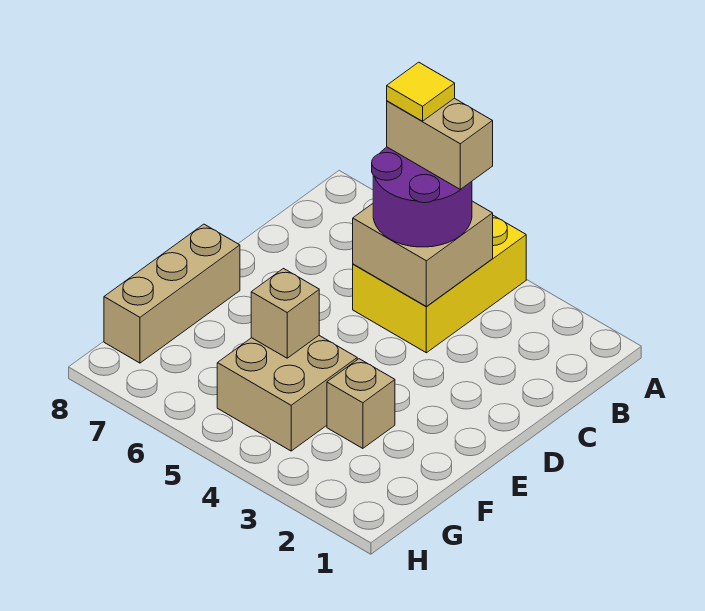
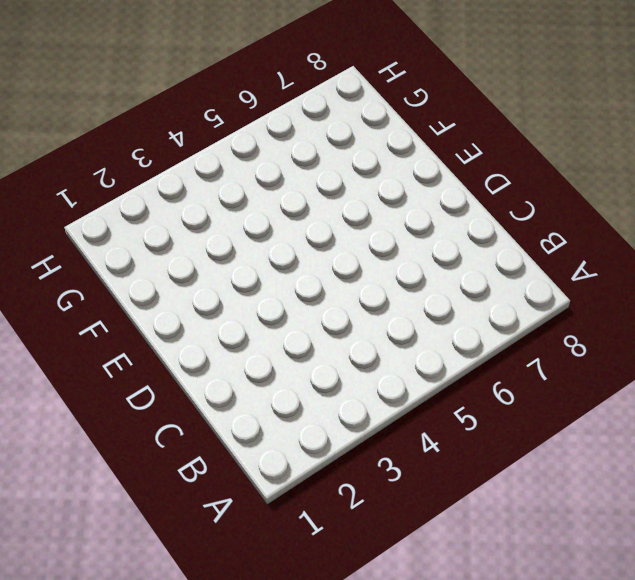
none -> yellow brick A4:C5 level 1
none -> tan brick E8:G8 level 1

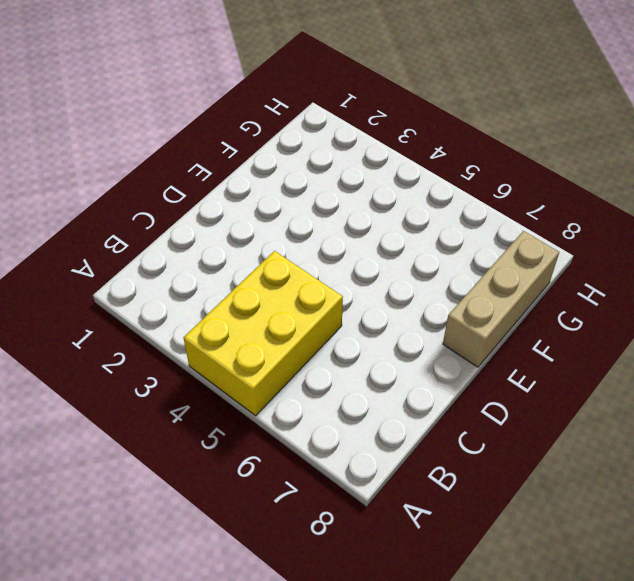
none -> tan brick F3 level 1
none -> tan brick F4:G5 level 1

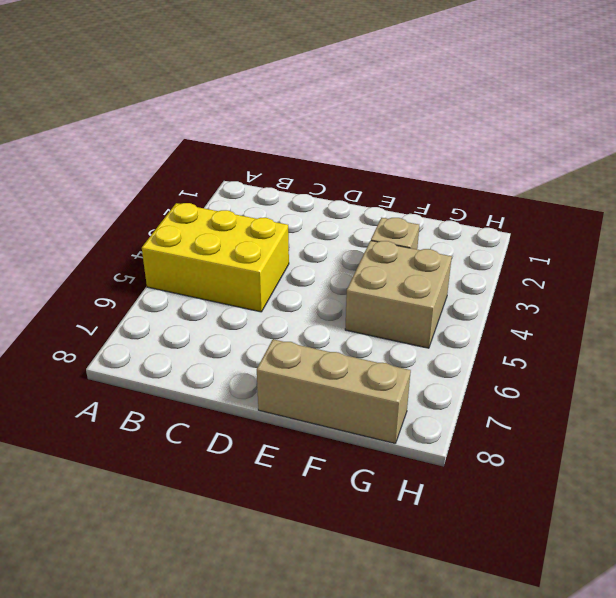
none -> tan brick B4:C5 level 2
none -> tan brick F5 level 2

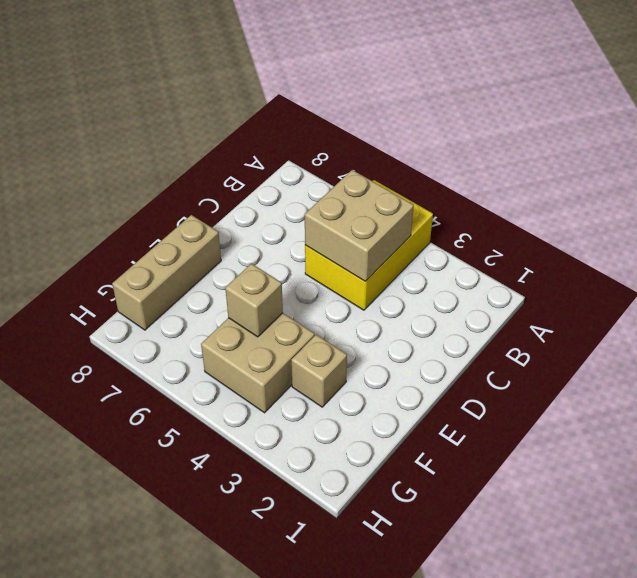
none -> purple round brick B4:C5 level 3
none -> tan brick B4:B5 level 4

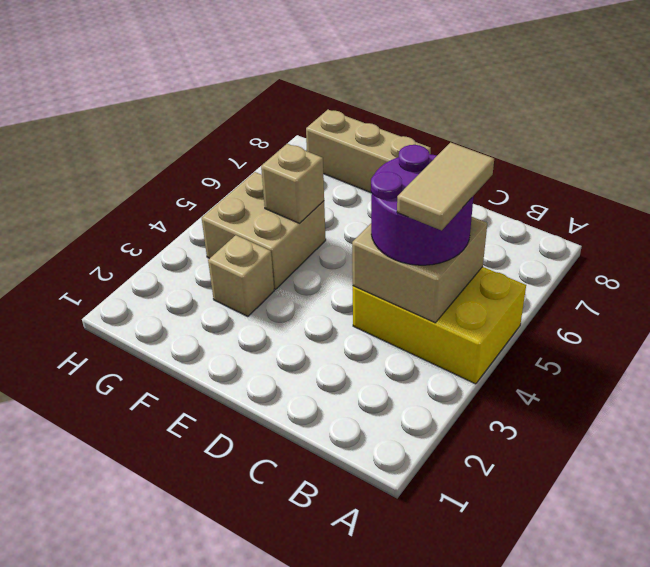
tan tile B4:B5 level 4 -> tan brick B4:B5 level 4
none -> yellow tile B5 level 5

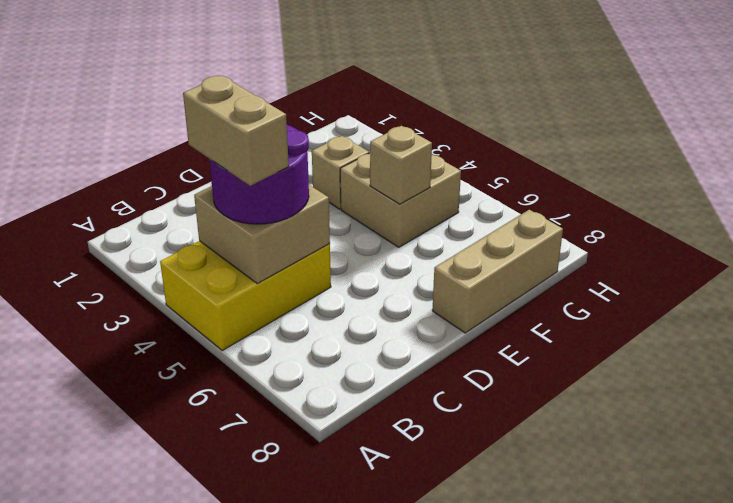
none -> yellow tile B5 level 5

